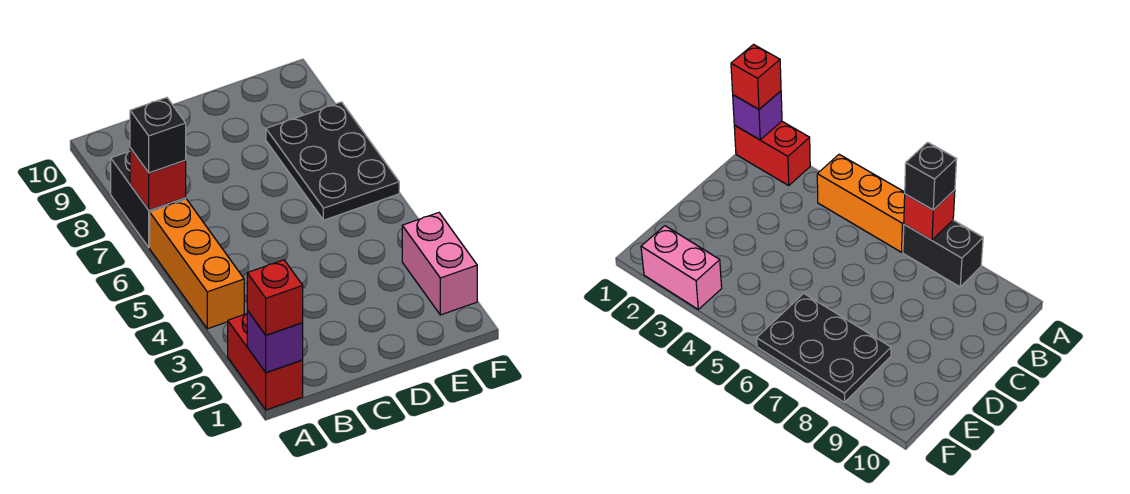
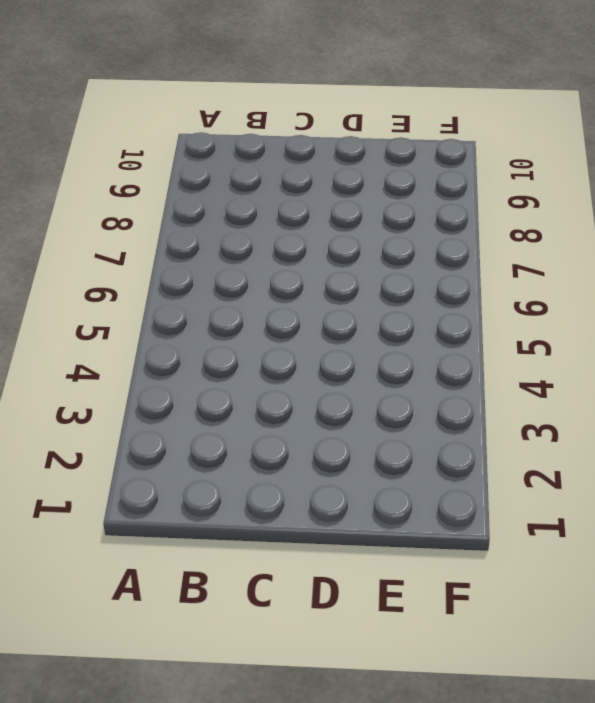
none -> red brick A1:A2 level 1
none -> orange brick A4:A6 level 1

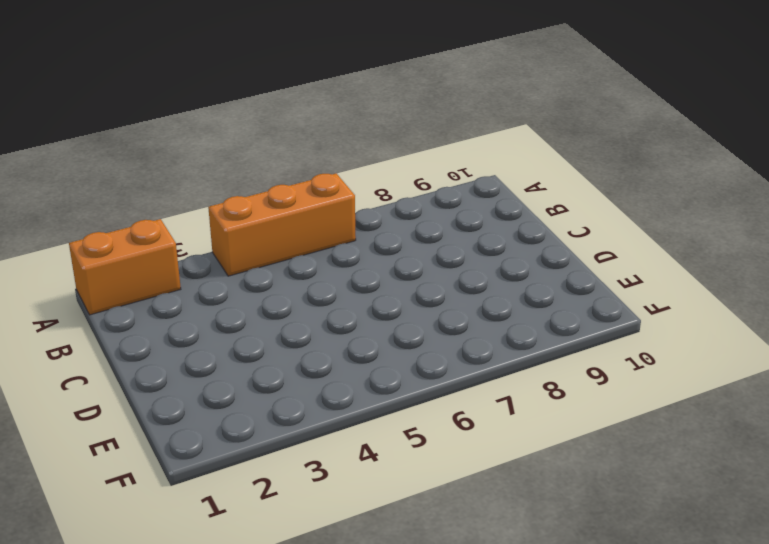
orange brick A1:A2 level 1 -> red brick A1:A2 level 1
none -> black brick A7:A8 level 1
none -> black plate E6:F8 level 1

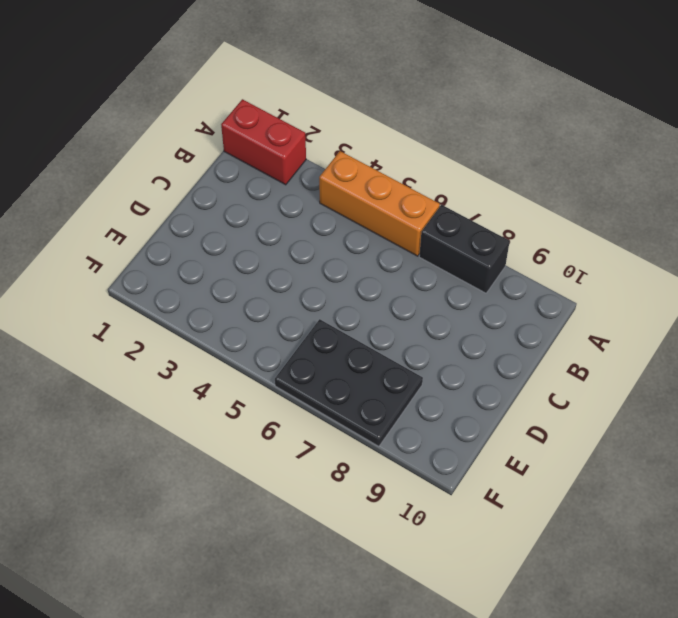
none -> pink brick F2:F3 level 1
none -> purple brick A1 level 2

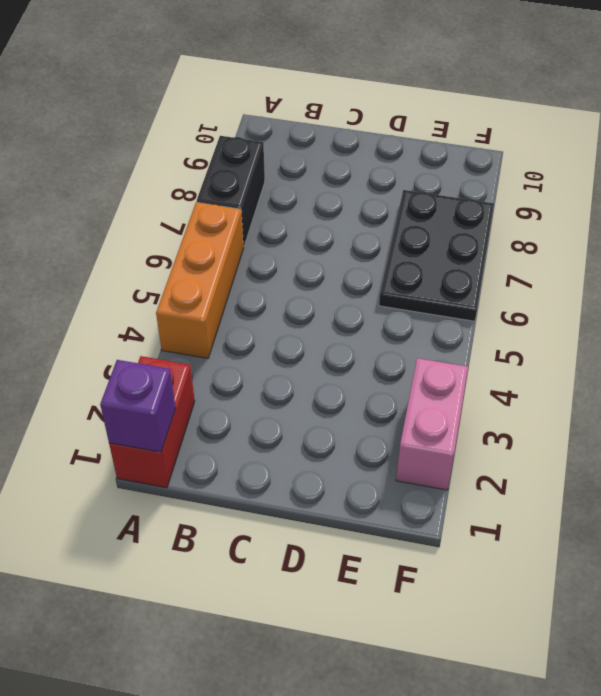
none -> red brick A7 level 2
none -> red brick A1 level 3

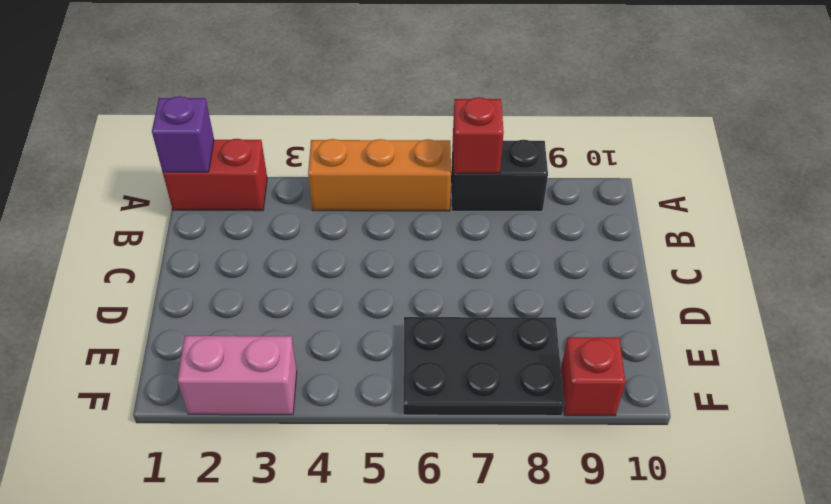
red brick F9 level 1 -> red brick A1 level 3
none -> black brick A7 level 3

